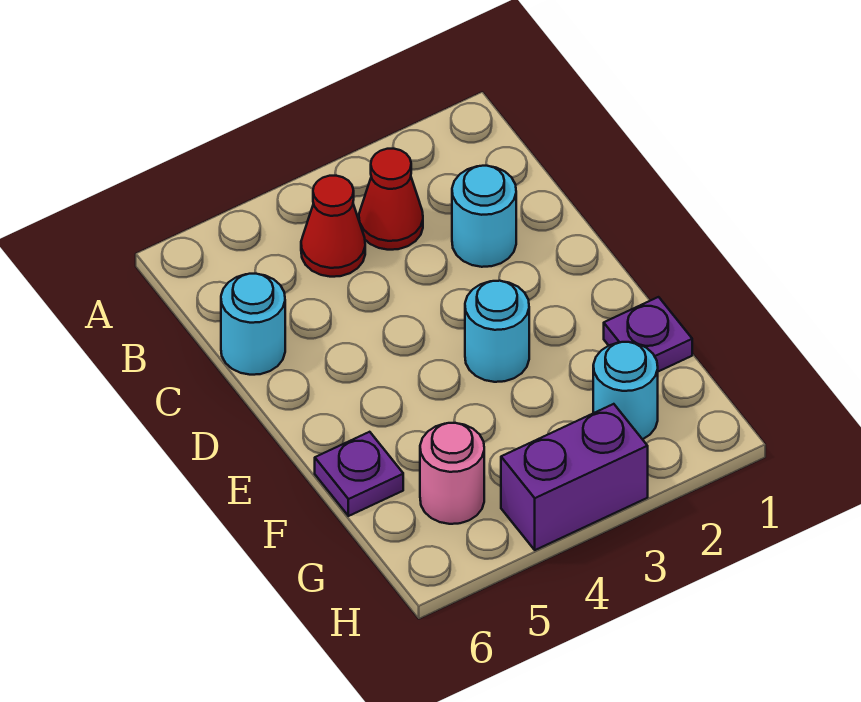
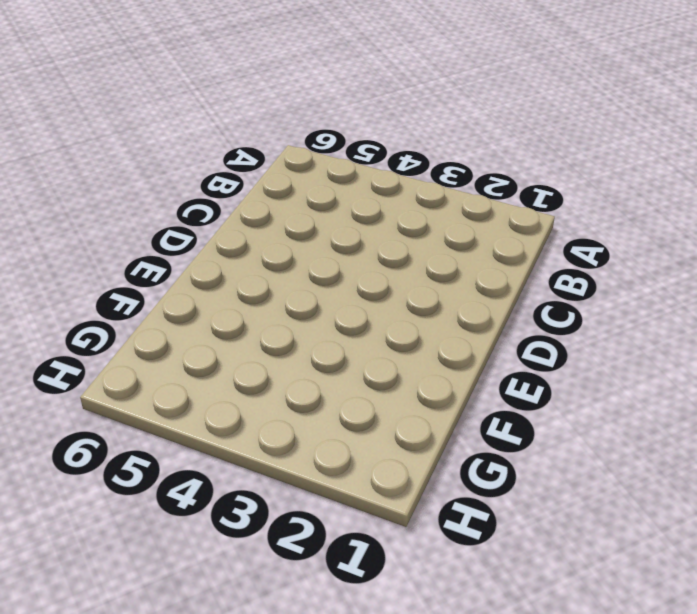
none -> red cone B3 level 1
none -> red cone B4 level 1

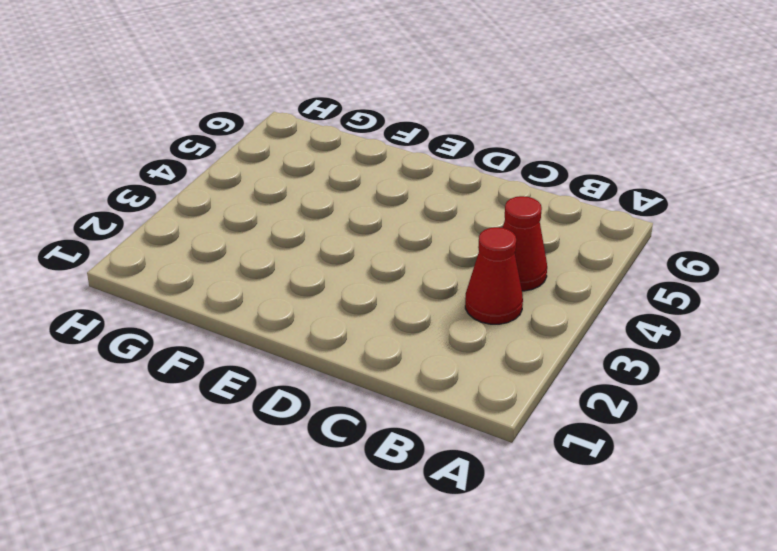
none -> cyan round brick C2 level 1
none -> cyan round brick C6 level 1

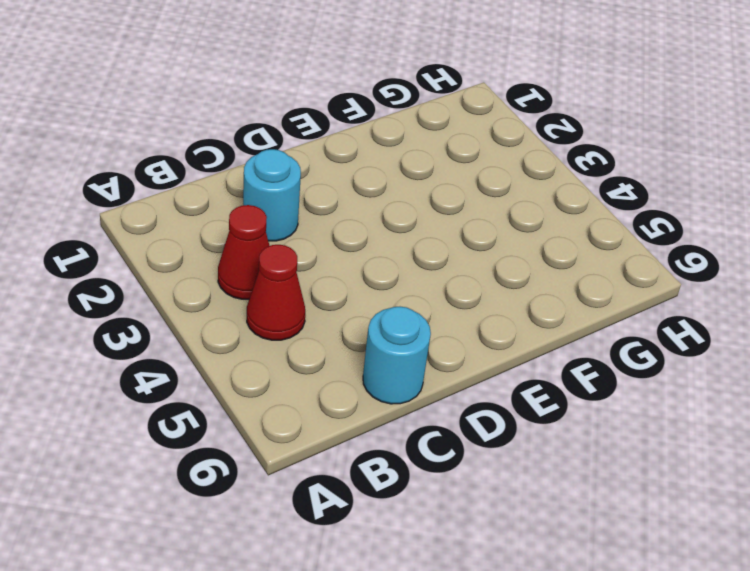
none -> cyan round brick E3 level 1
none -> purple plate F1 level 1

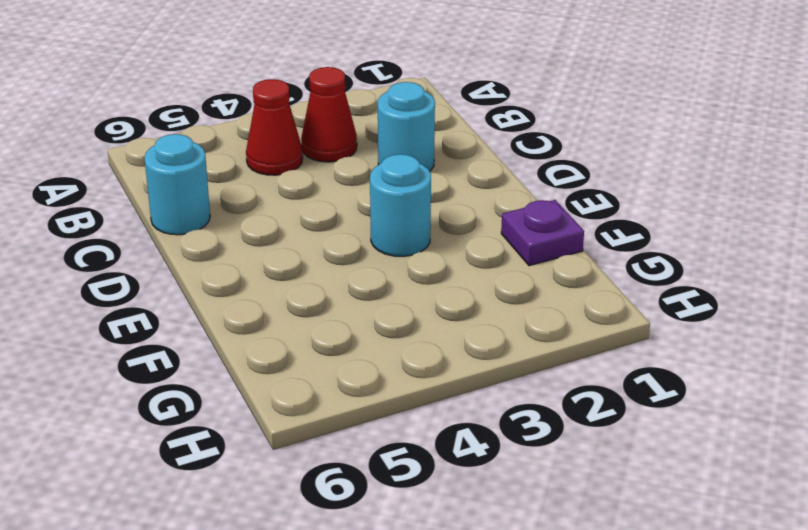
none -> purple plate F6 level 1
none -> cyan round brick G2 level 1

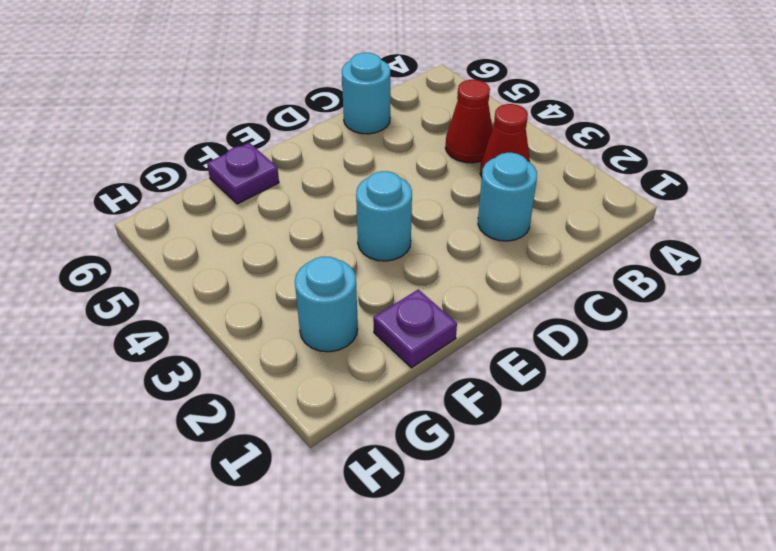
none -> pink round brick G5 level 1
none -> purple brick H3:H4 level 1

